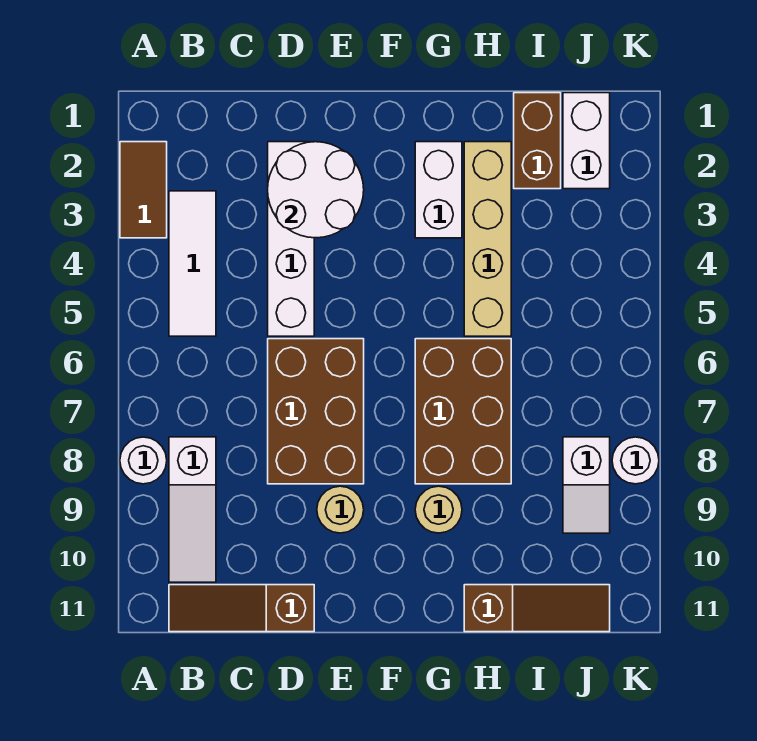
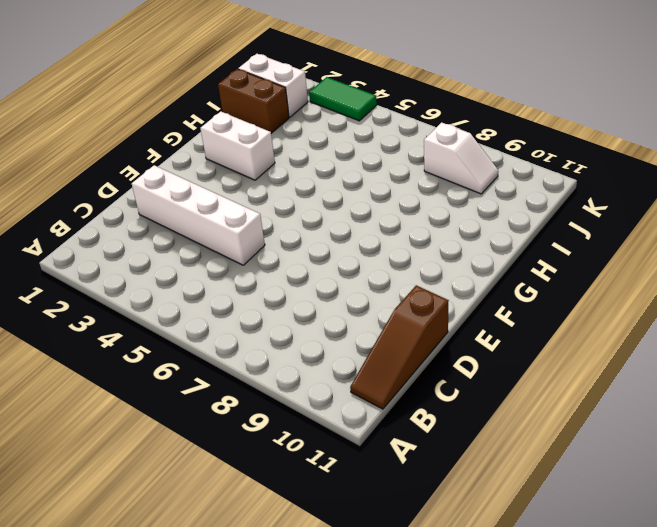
green tile K3:K4 level 1 -> none
none -> brown tile A2:A3 level 1
none -> white round brick A8 level 1
none -> white tile B3:B5 level 1

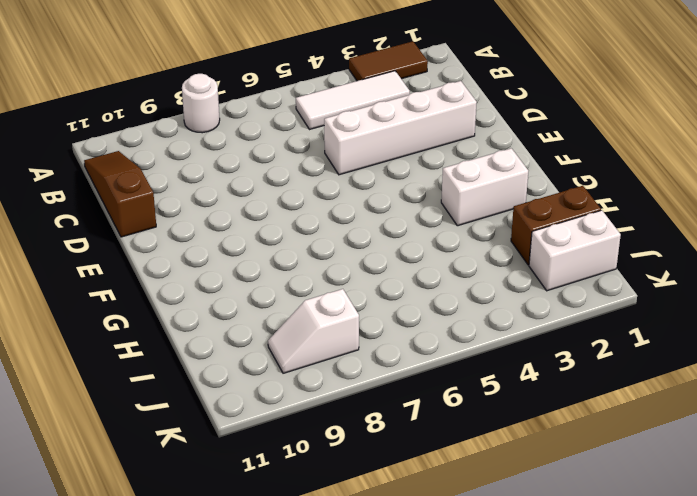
none -> white slope B8:B10 level 1 top 8
none -> brown brick D6:E8 level 1
none -> tan round brick E9 level 1

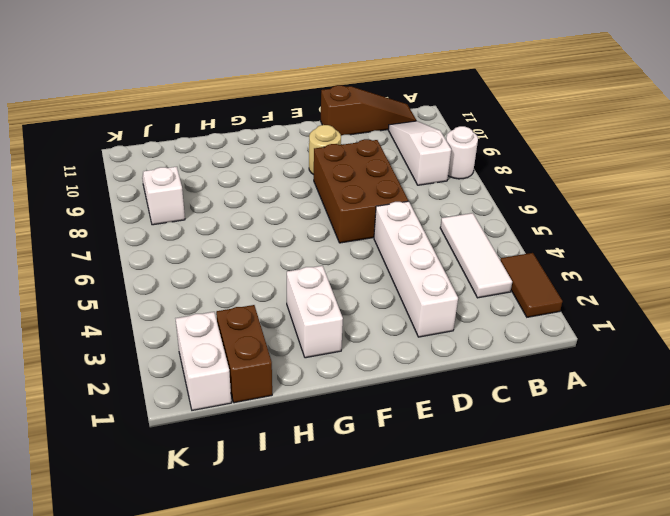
none -> brown brick G6:H8 level 1
none -> tan round brick G9 level 1
none -> tan brick H2:H5 level 1

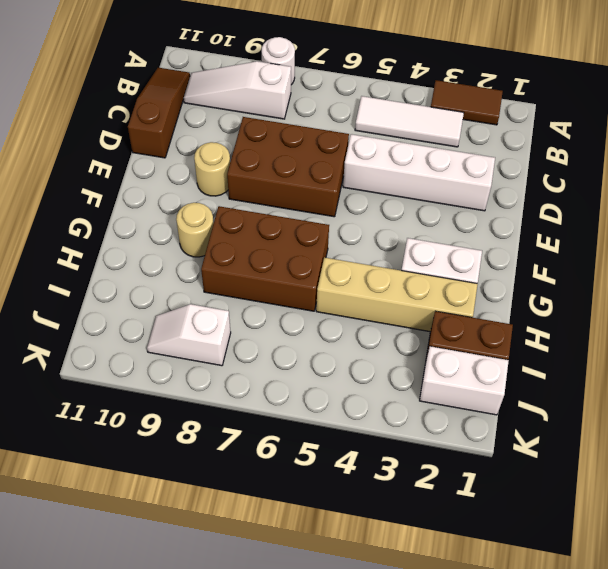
none -> brown slope H11:J11 level 1 top H
none -> white round brick K8 level 1
none -> white round brick D2:E3 level 2

